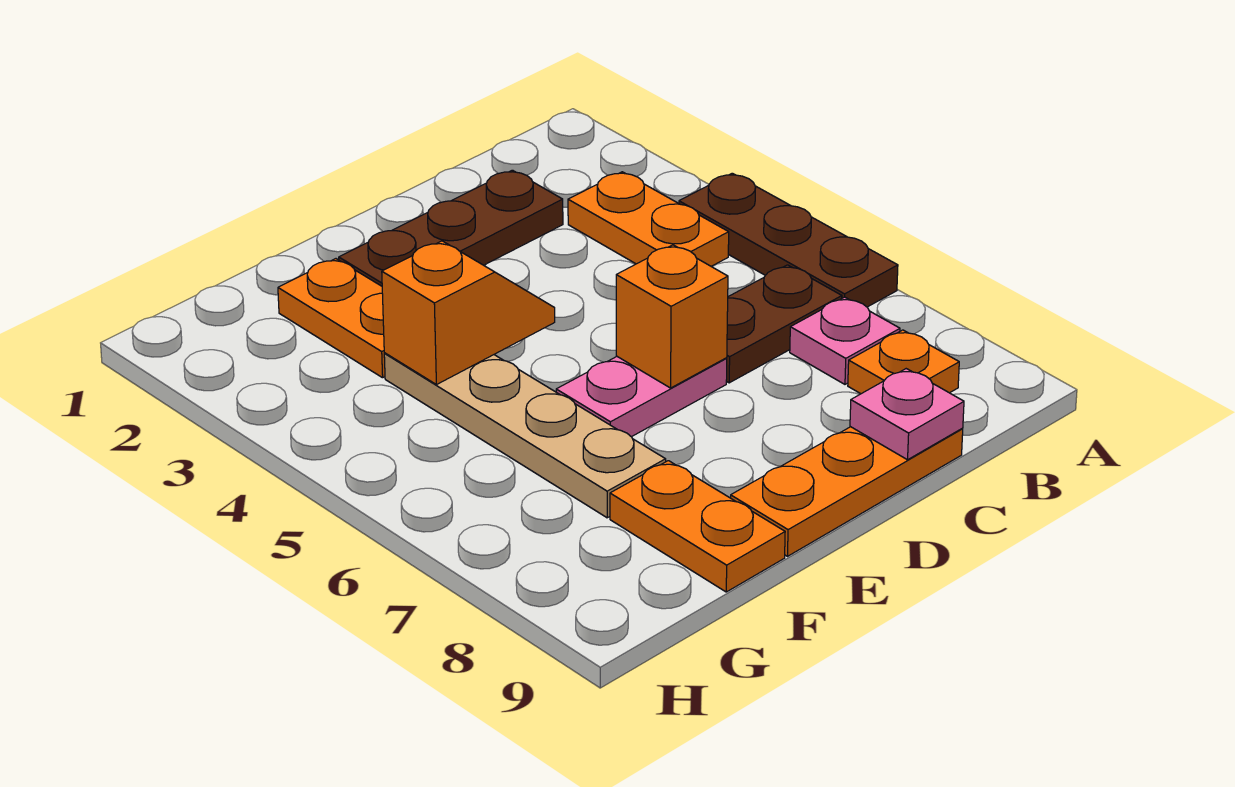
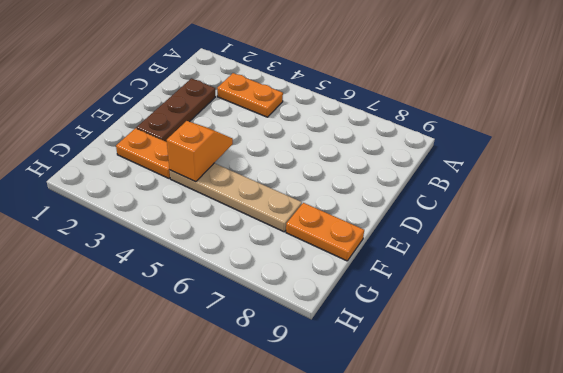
none -> brown plate A4:A6 level 1
none -> brown plate B6:C6 level 1
none -> pink plate B7 level 1

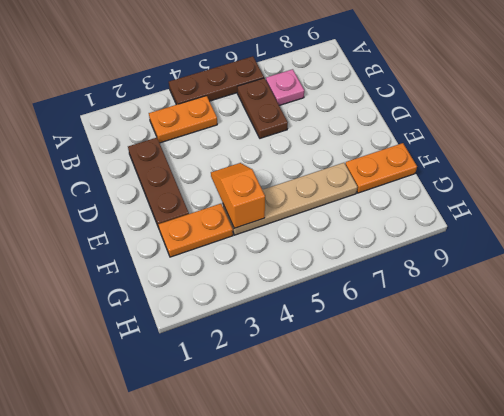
none -> orange plate B8 level 1
none -> orange plate C9:E9 level 1
none -> pink plate D6:E6 level 1

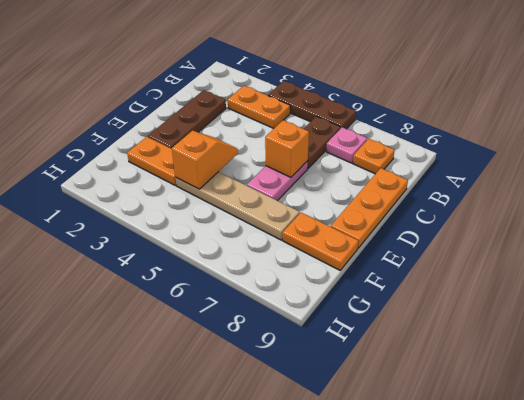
none -> pink plate C9 level 2

